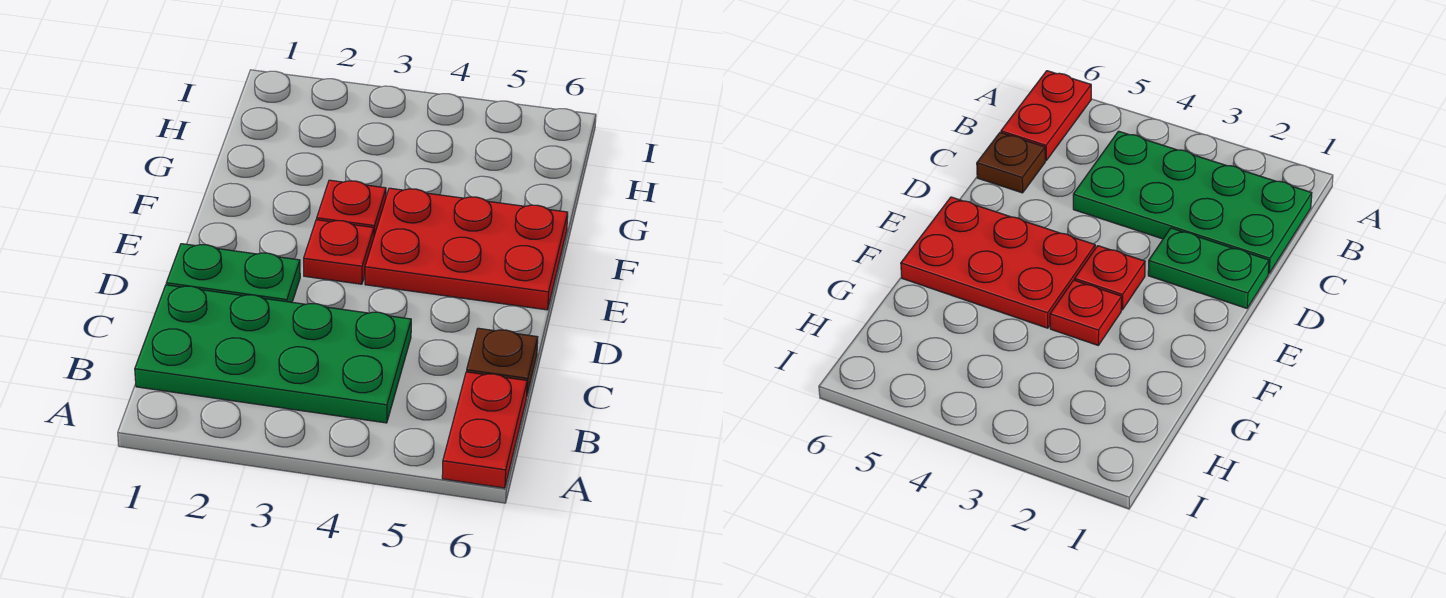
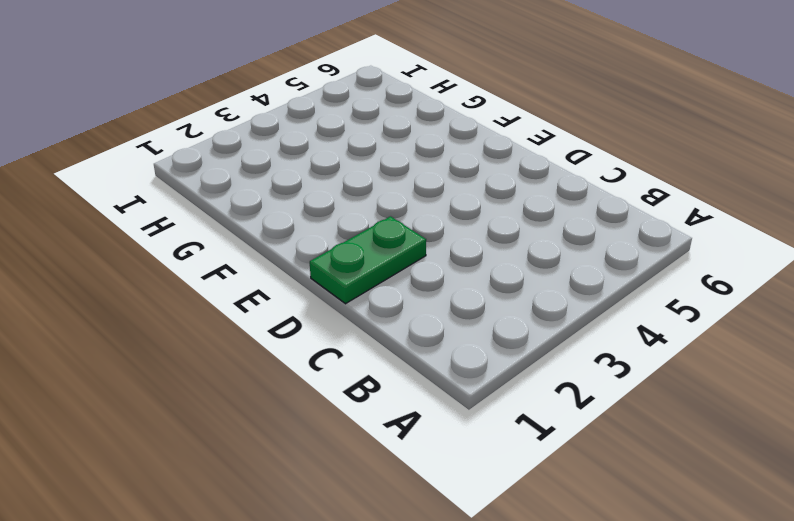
none -> red plate A6:B6 level 1
none -> green plate B1:C4 level 1

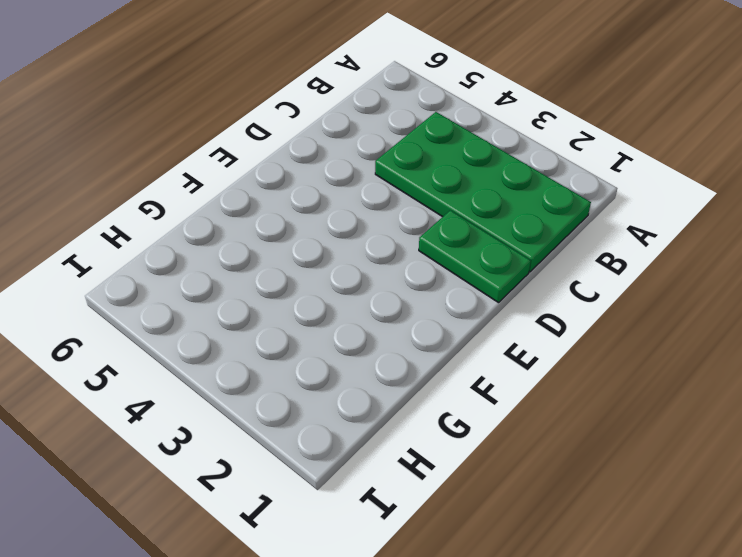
none -> red plate A6:B6 level 1
none -> brown plate C6 level 1

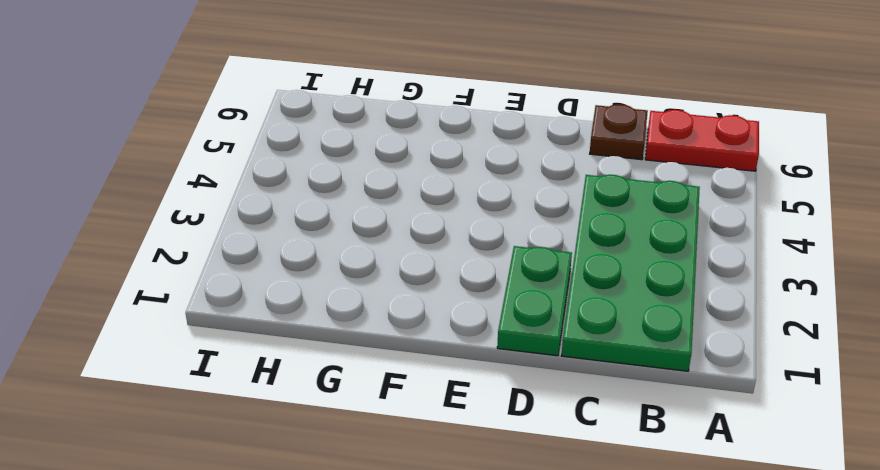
none -> red plate E3 level 1
none -> red plate E4:F6 level 1

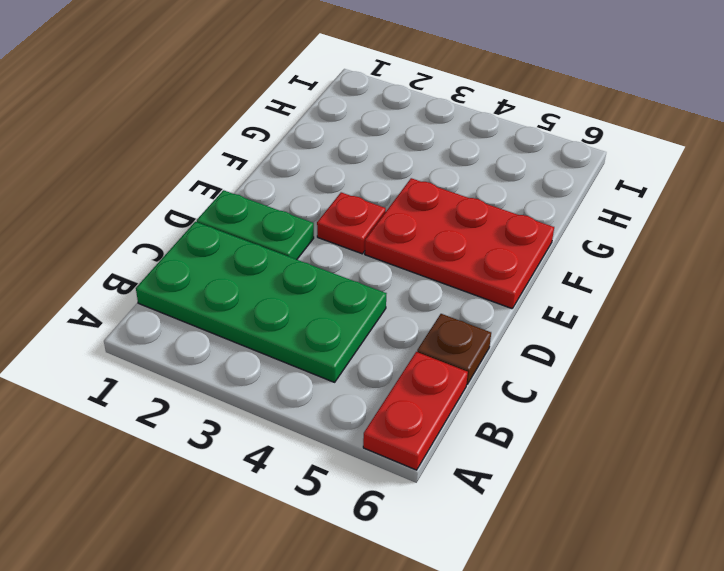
none -> red plate F3 level 1

